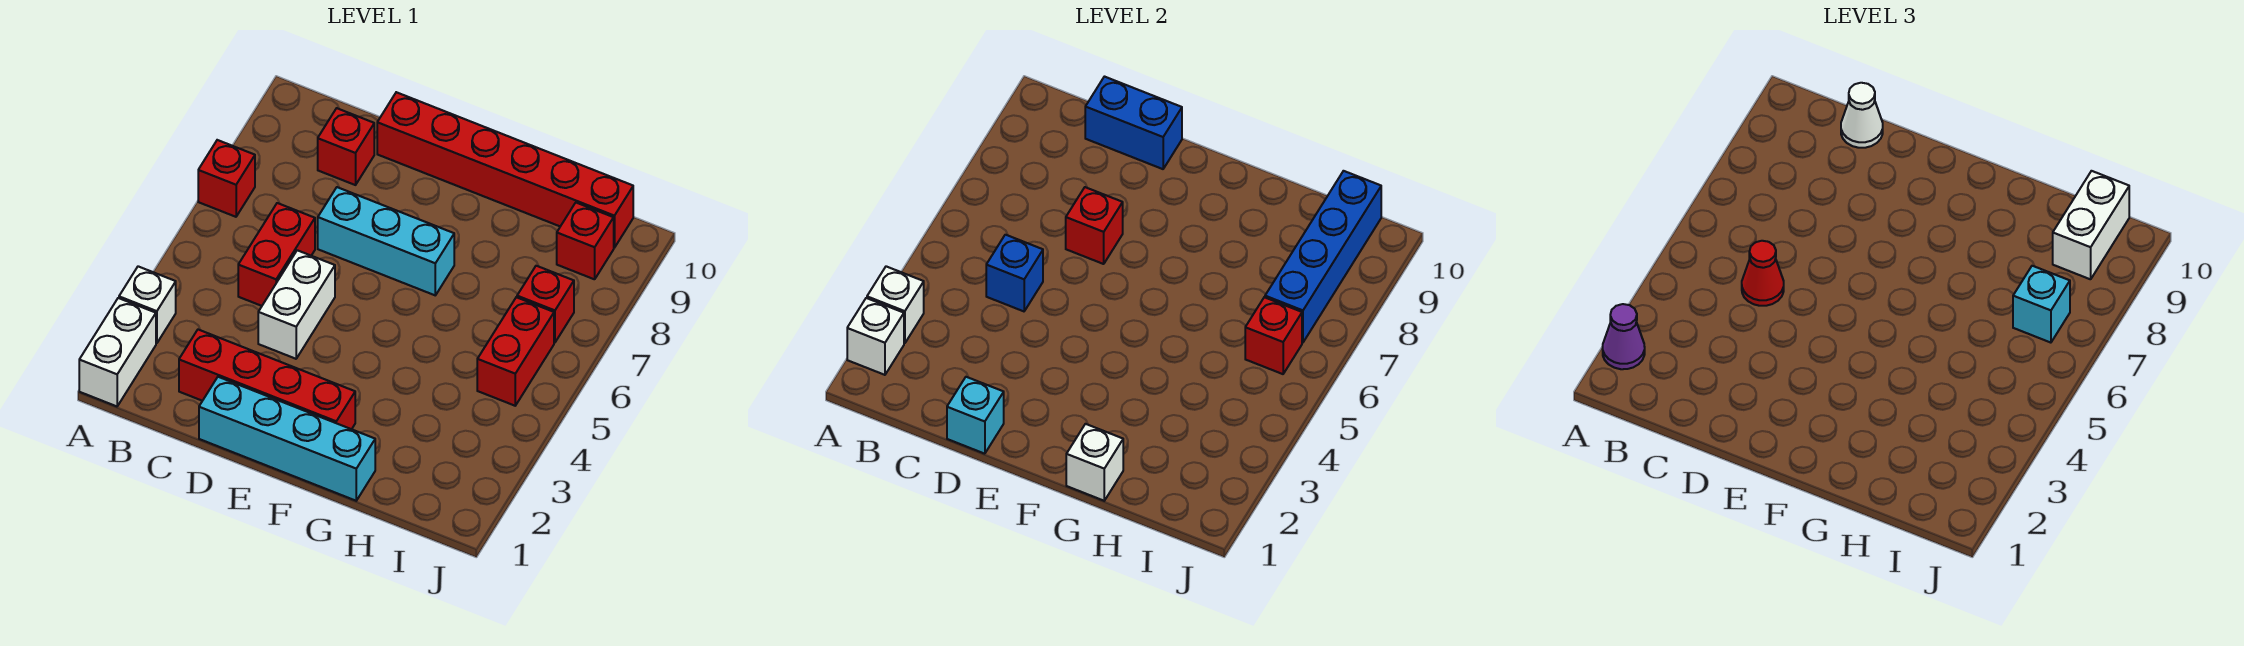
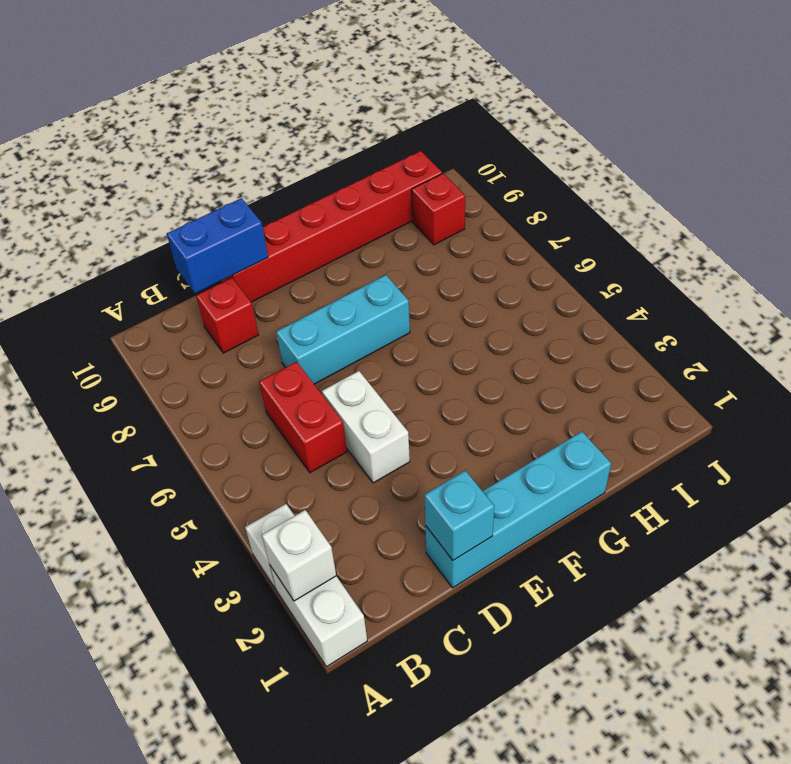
none -> red brick A7 level 1
none -> red brick C2:F2 level 1
none -> red brick I5:I6 level 1

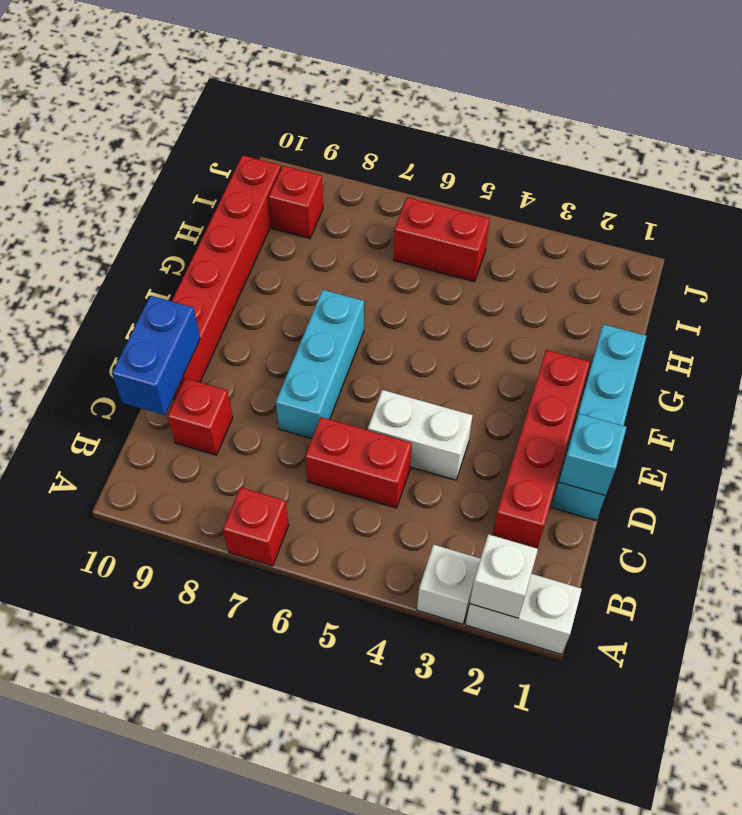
none -> red brick I7 level 1
none -> white brick A3 level 2
none -> blue brick C5 level 2

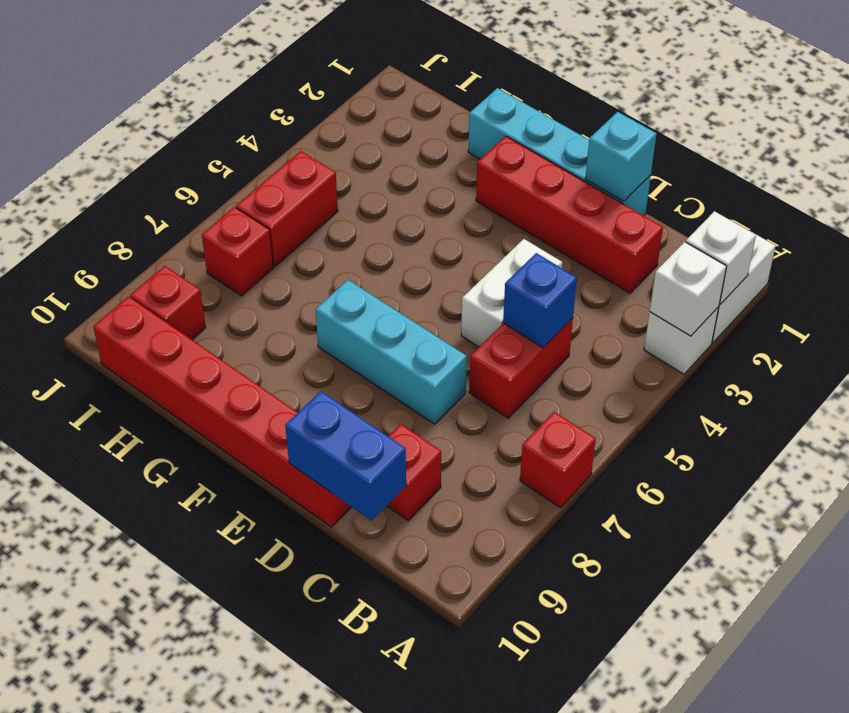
none -> red brick D7 level 2
none -> white brick G1 level 2
none -> red brick I6 level 2

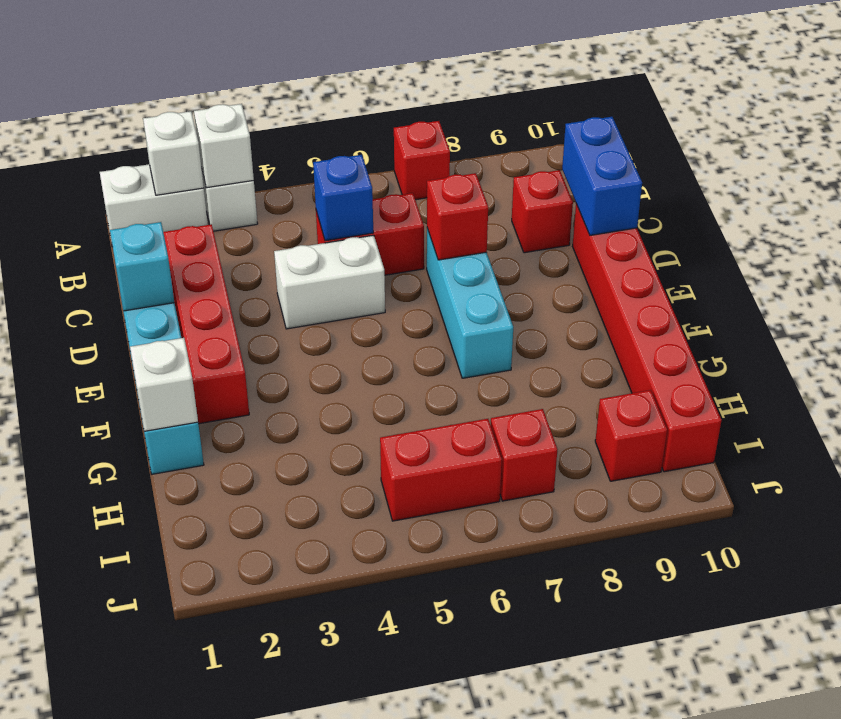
none -> red brick I6 level 2
none -> blue brick I7:I10 level 2
none -> purple cone A2 level 3

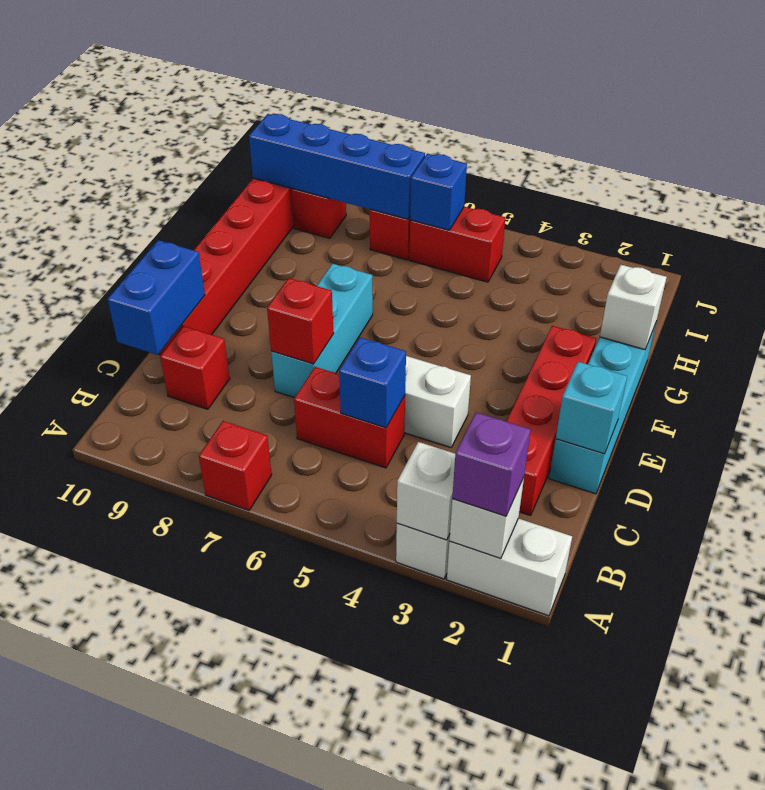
purple brick A2 level 3 -> purple cone A2 level 3
blue brick I6 level 2 -> red brick I6 level 2
none -> red cone C5 level 3
none -> white cone C10 level 3
none -> cyan brick I7 level 3

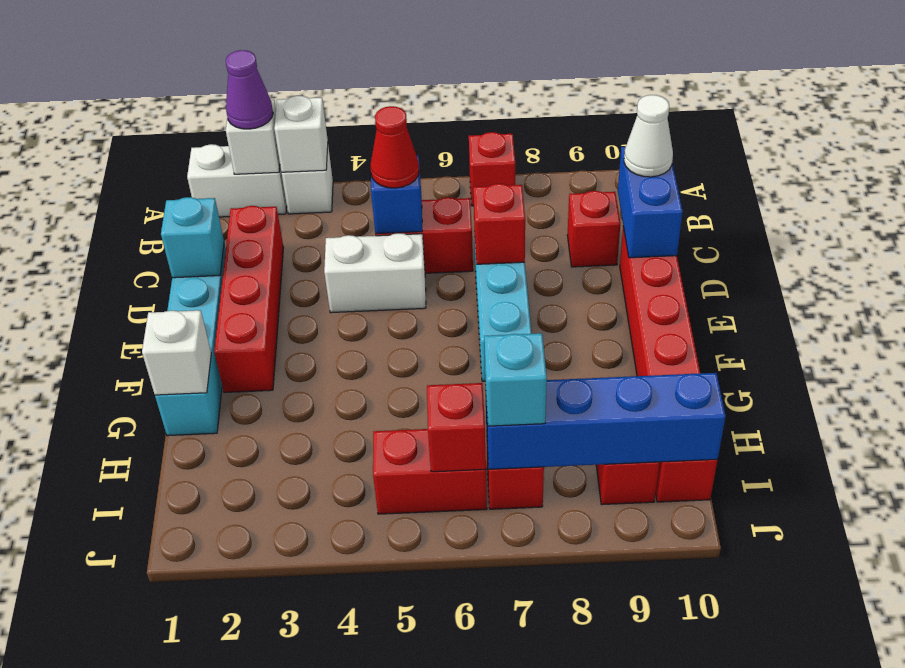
none -> white brick I9:I10 level 3

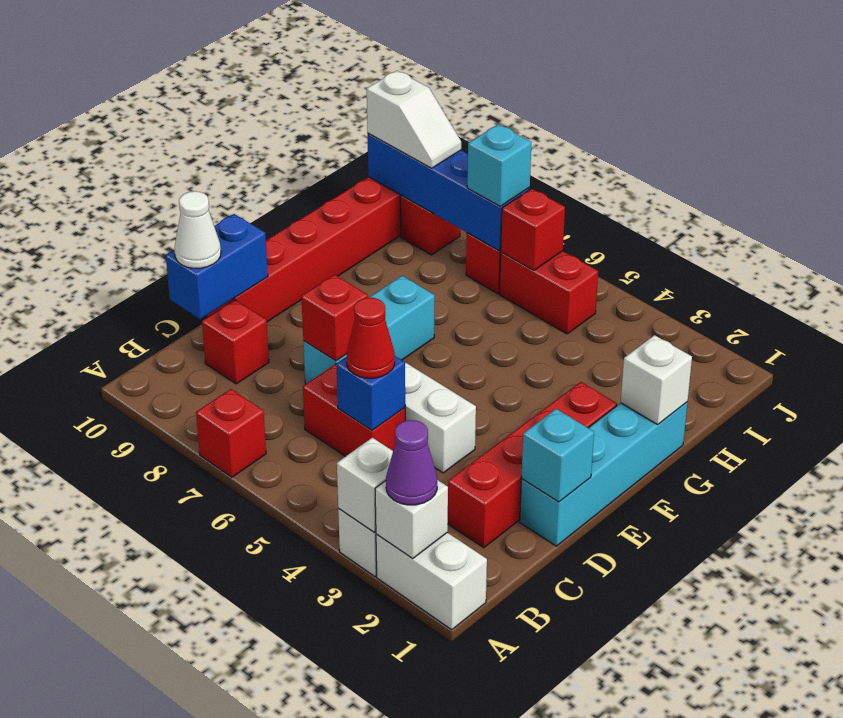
white slope I9:I10 level 3 top 10 -> white brick I9:I10 level 3

